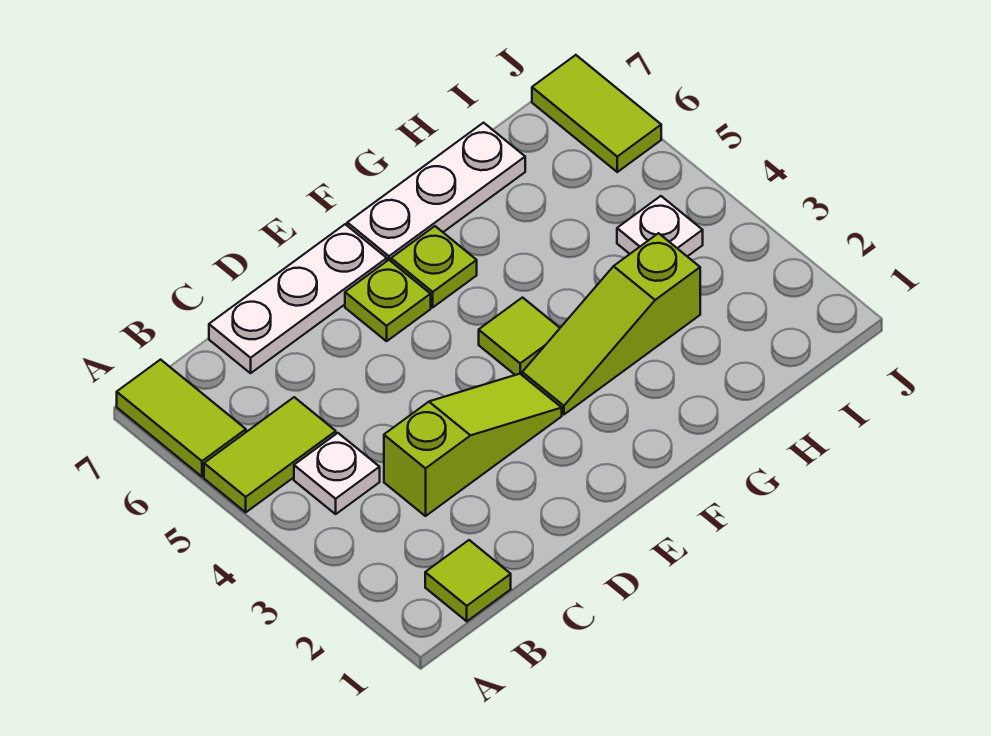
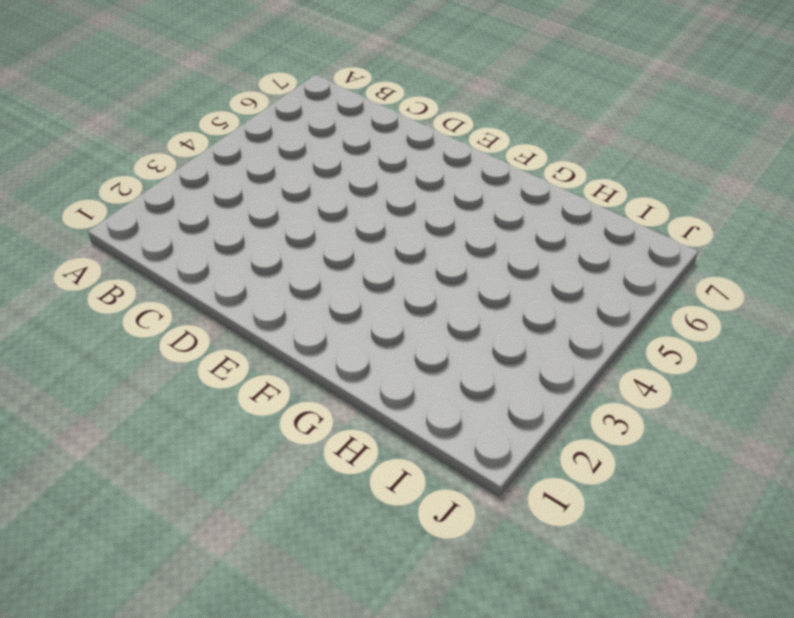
none -> lime tile A5:B5 level 1
none -> lime tile A6:A7 level 1
none -> lime tile B1 level 1

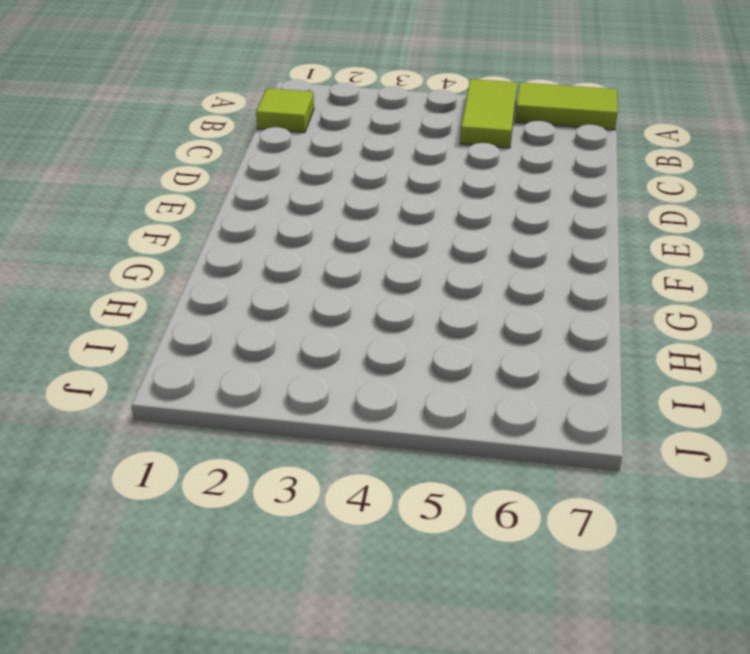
none -> white plate B4 level 1
none -> lime slope C3:E3 level 1 top C
none -> white plate C7:E7 level 1

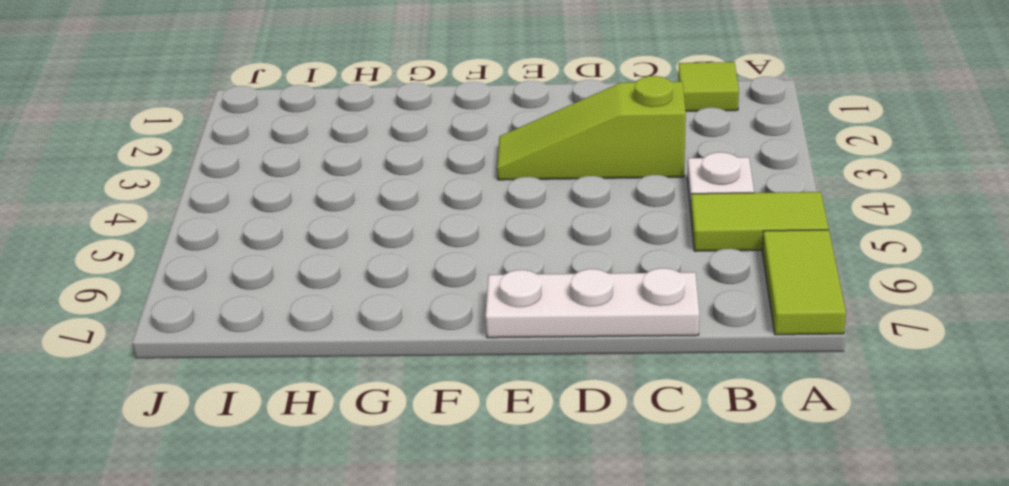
none -> lime plate E6 level 1
none -> lime slope F3:H3 level 1 top H
none -> lime tile F4 level 1

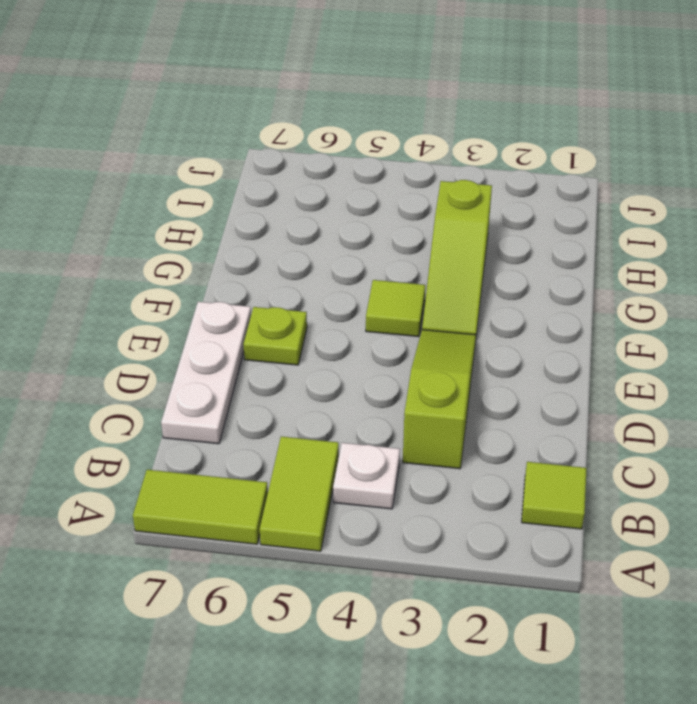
none -> lime plate F6 level 1
none -> white plate F7:H7 level 1
none -> white plate I4 level 1

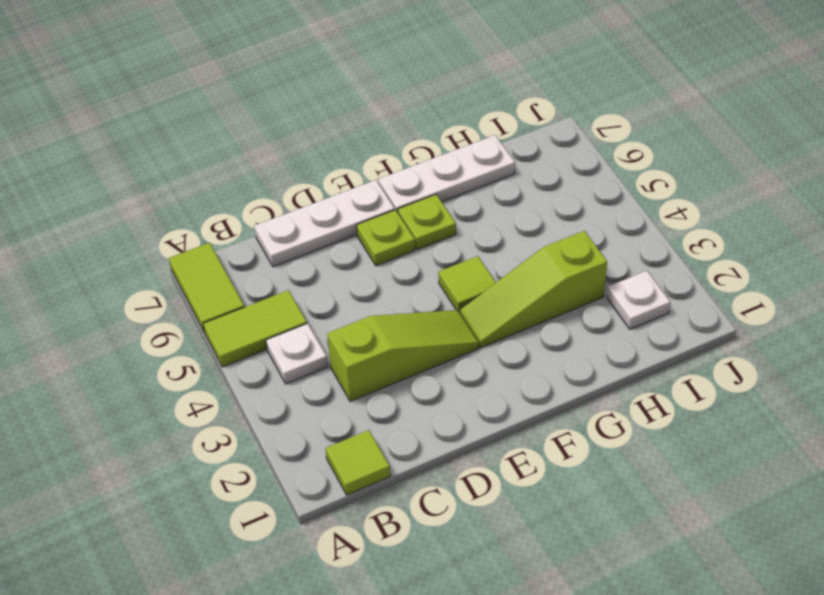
white plate I2 level 1 -> white plate I4 level 1
none -> lime tile J6:J7 level 1

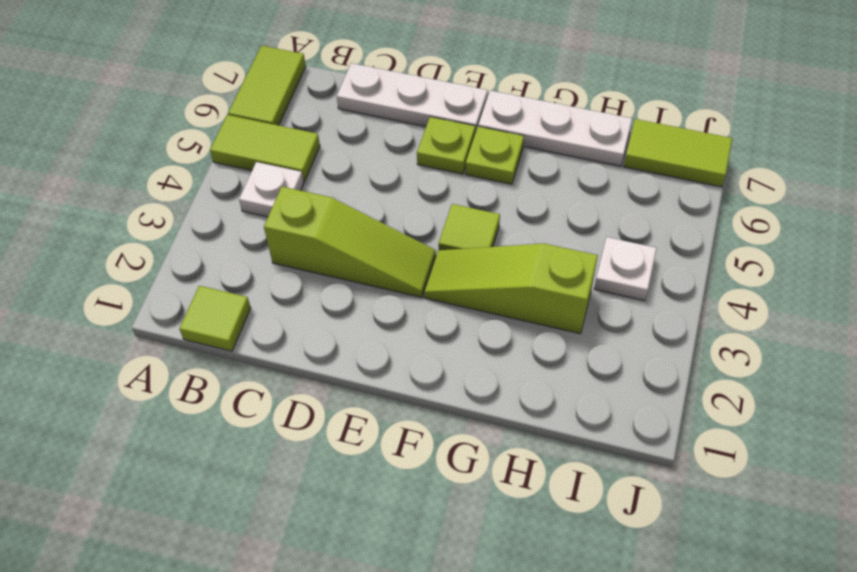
lime tile I7:J7 level 1 -> lime tile J6:J7 level 1

